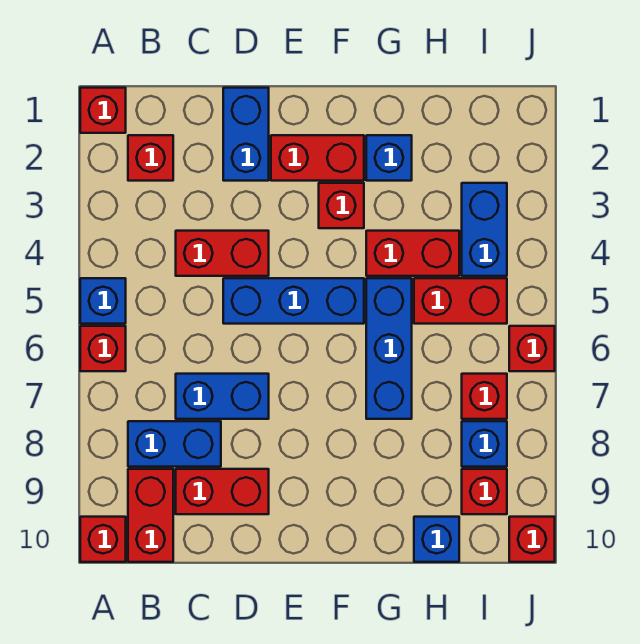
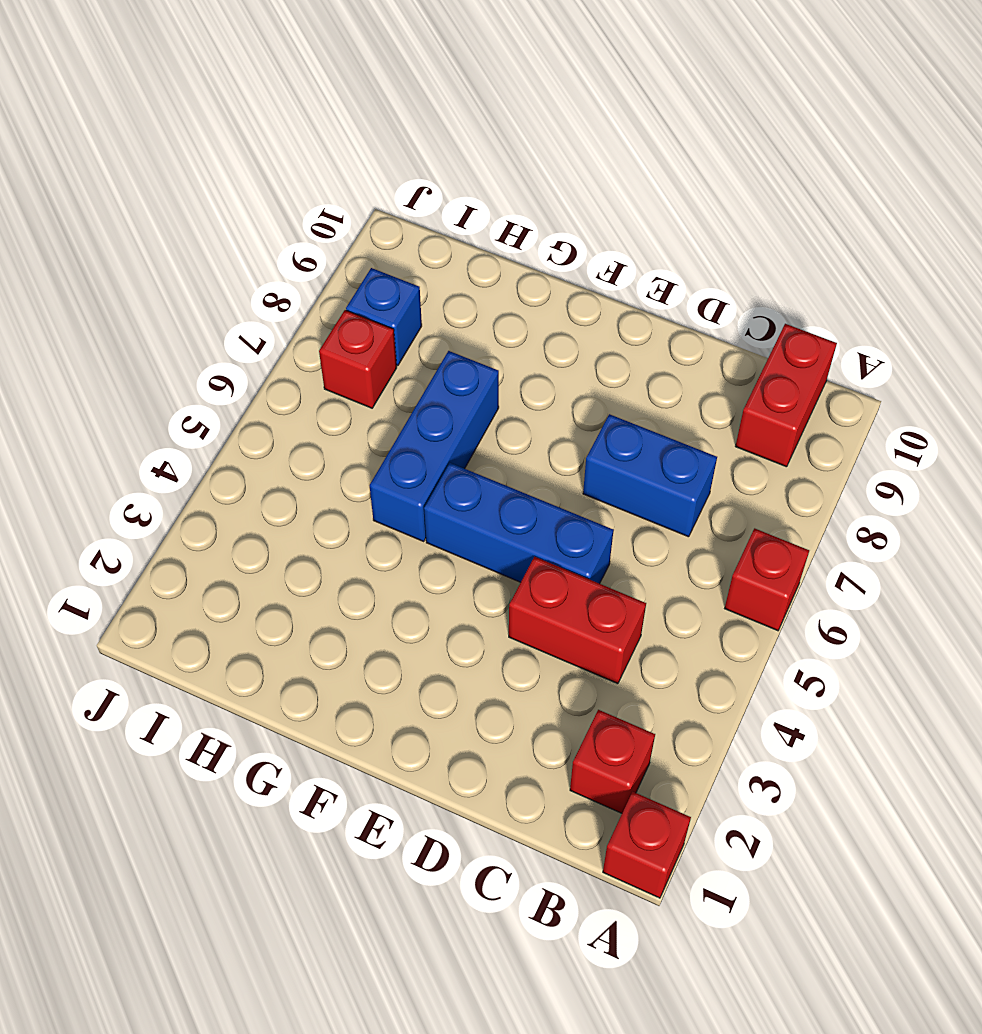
none -> blue brick A5 level 1
none -> red brick A10 level 1
none -> blue brick B8:C8 level 1

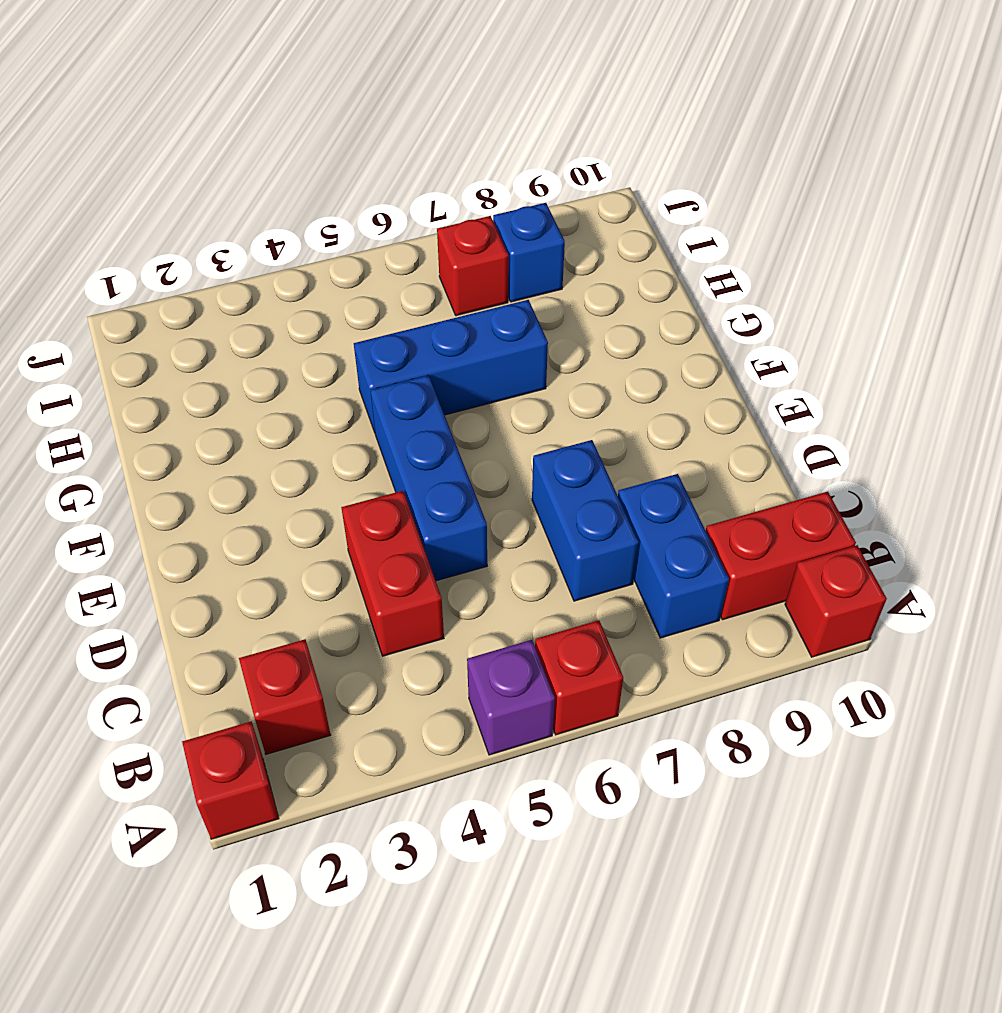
purple brick A5 level 1 -> blue brick A5 level 1
none -> red brick C9:D9 level 1
none -> blue brick D1:D2 level 1
none -> red brick E2:F2 level 1

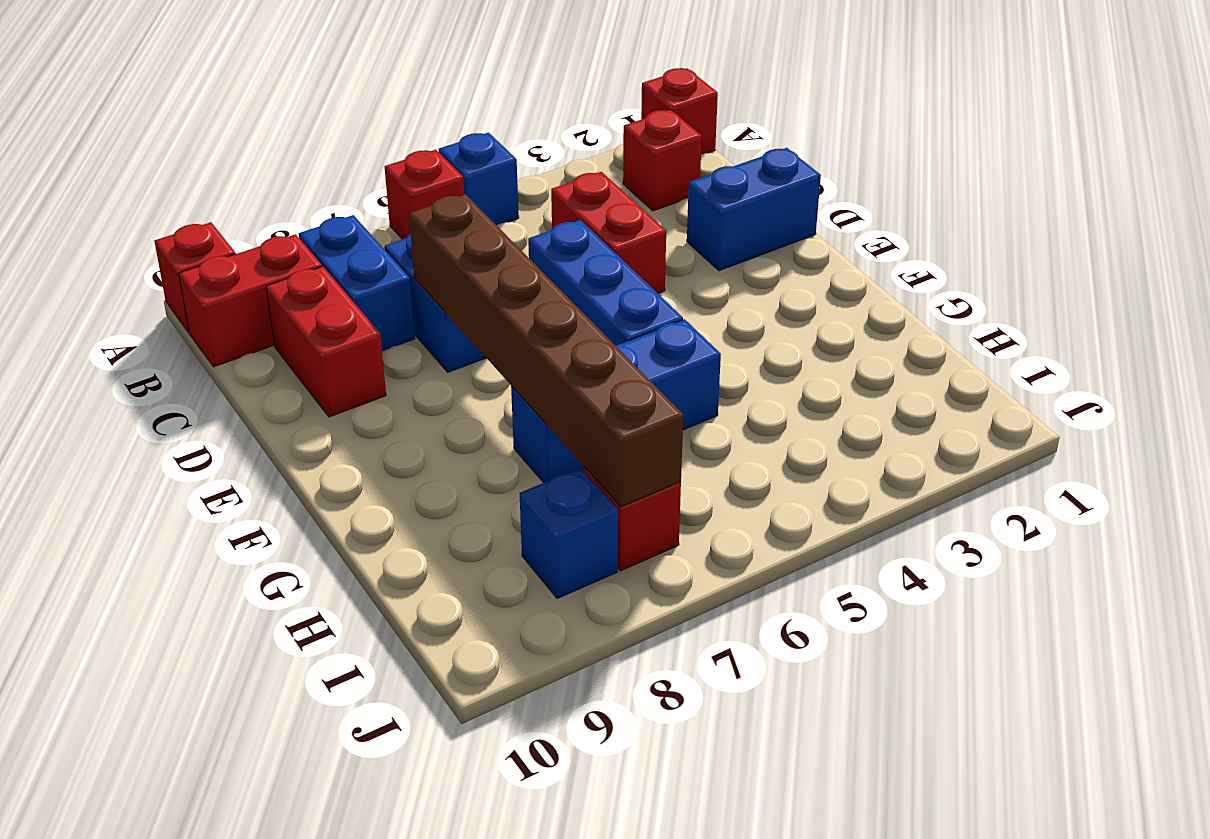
brown brick D7:I7 level 2 -> none
none -> red brick E2:F2 level 1
none -> red brick F3 level 1
none -> blue brick G2 level 1

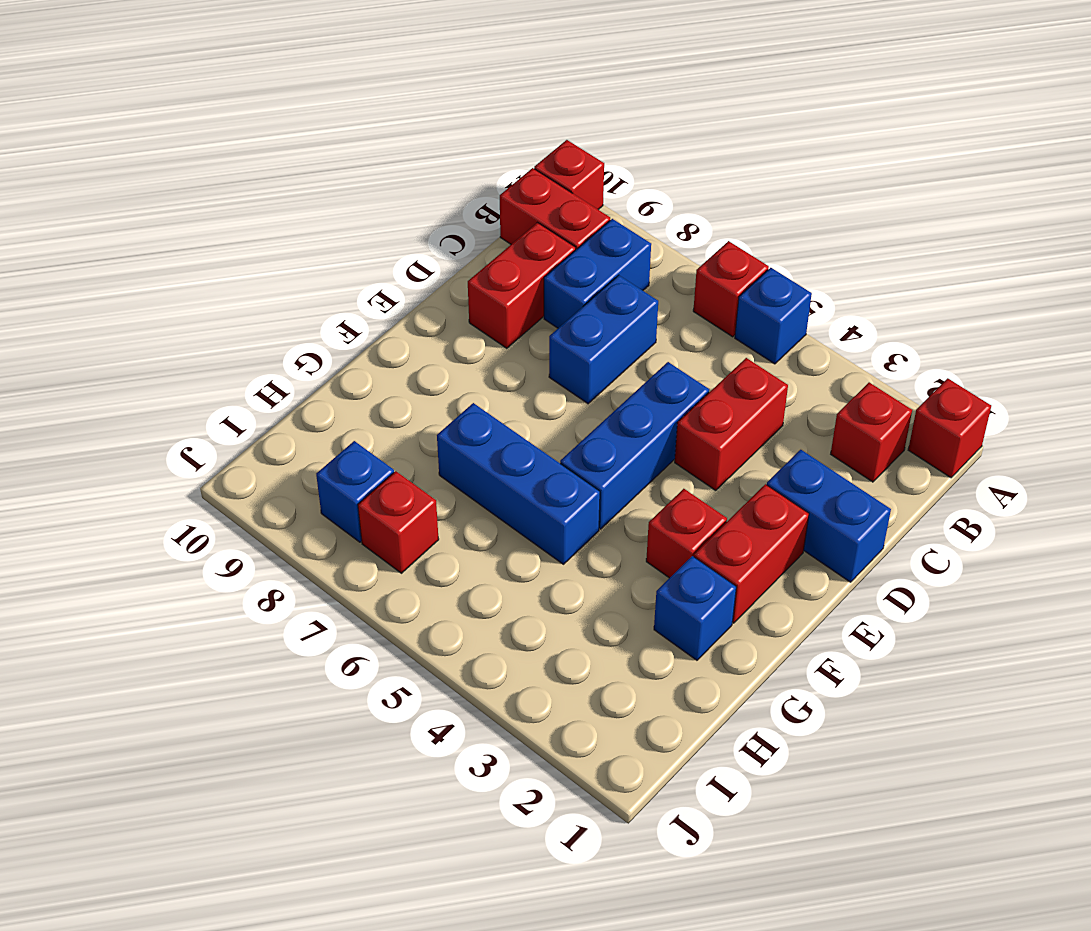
none -> red brick G4:H4 level 1
none -> red brick H5:I5 level 1
none -> blue brick H10 level 1

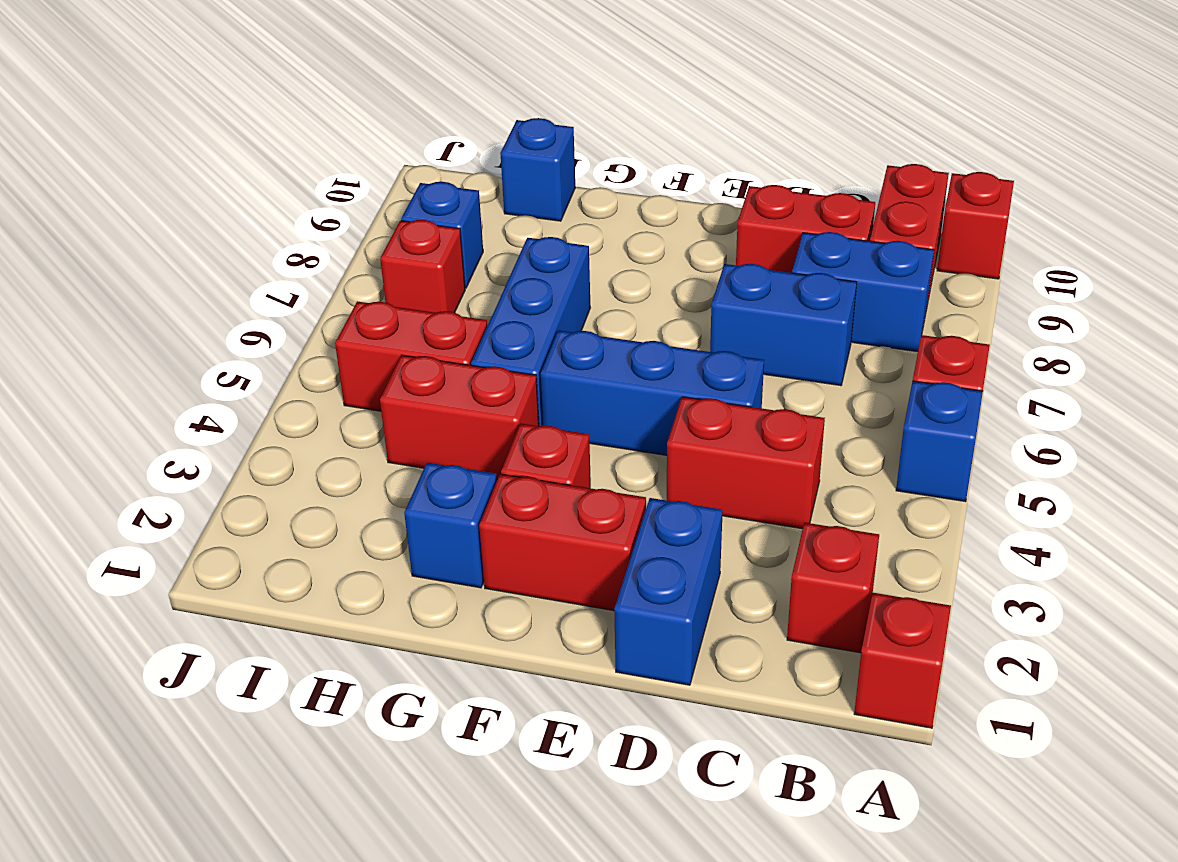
none -> blue brick I3:I4 level 1
none -> red brick I9 level 1
none -> red brick J6 level 1

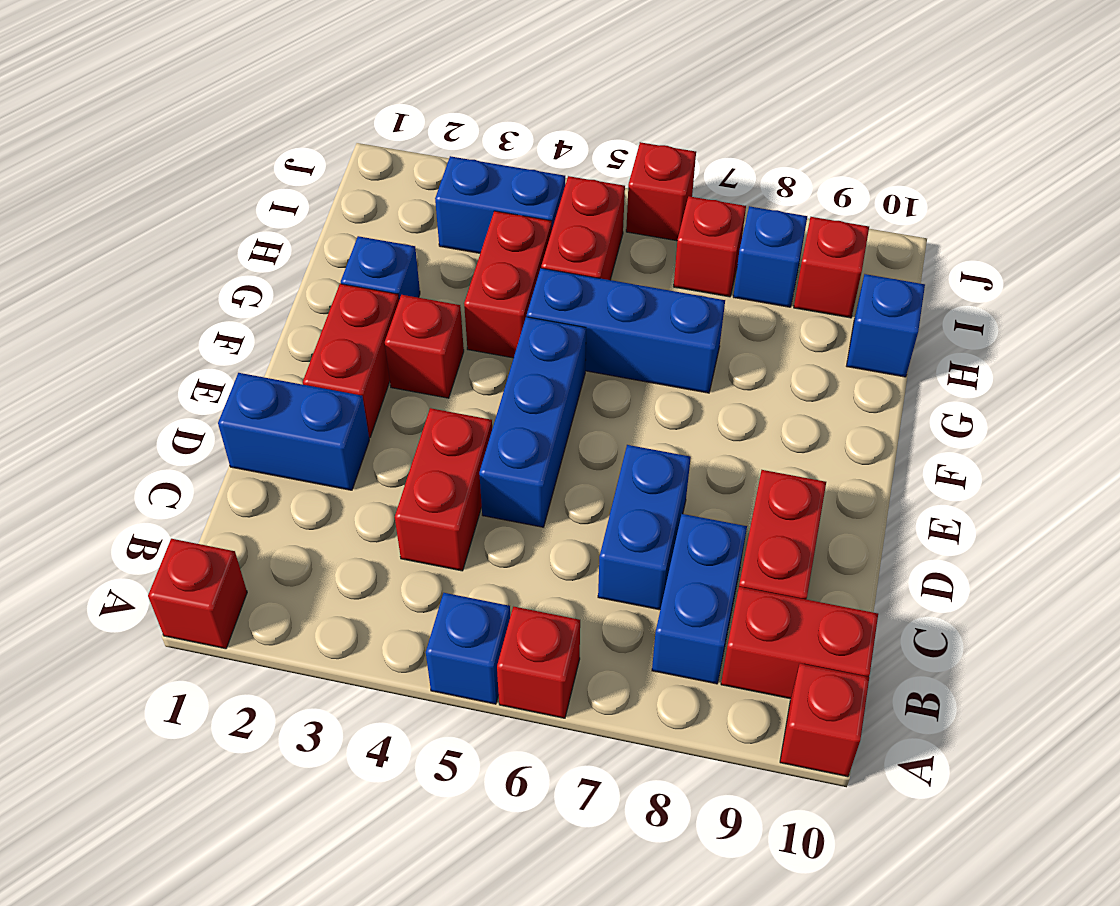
none -> red brick B2 level 1
none -> red brick J10 level 1

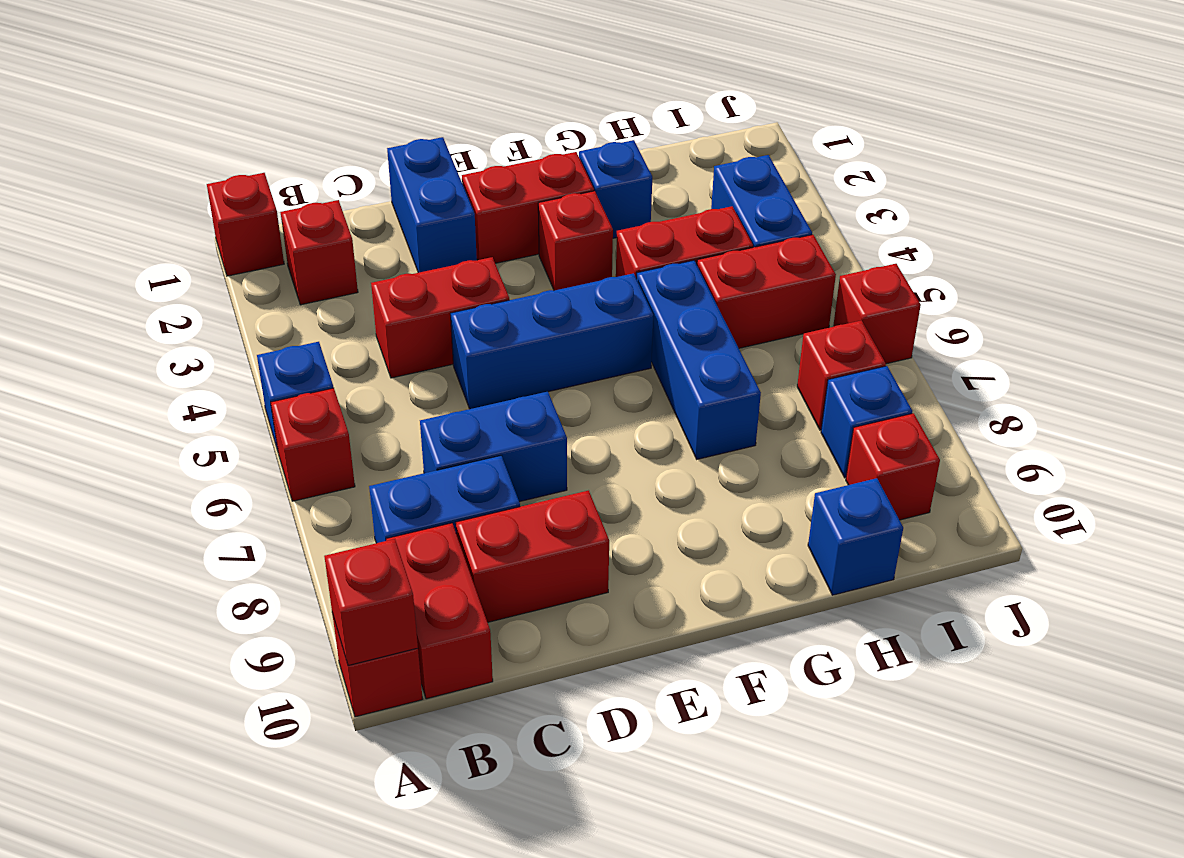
red brick A10 level 2 -> red brick J10 level 1

